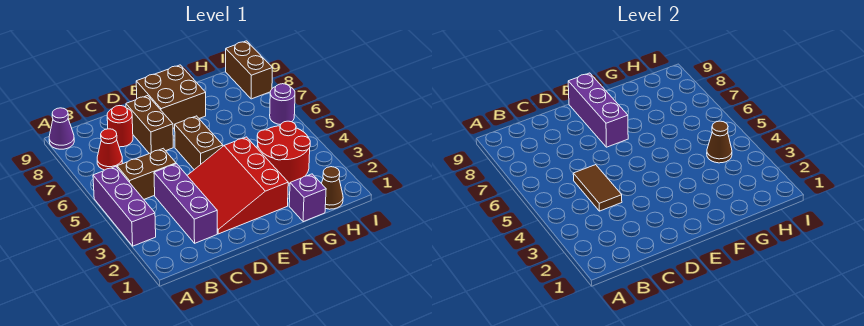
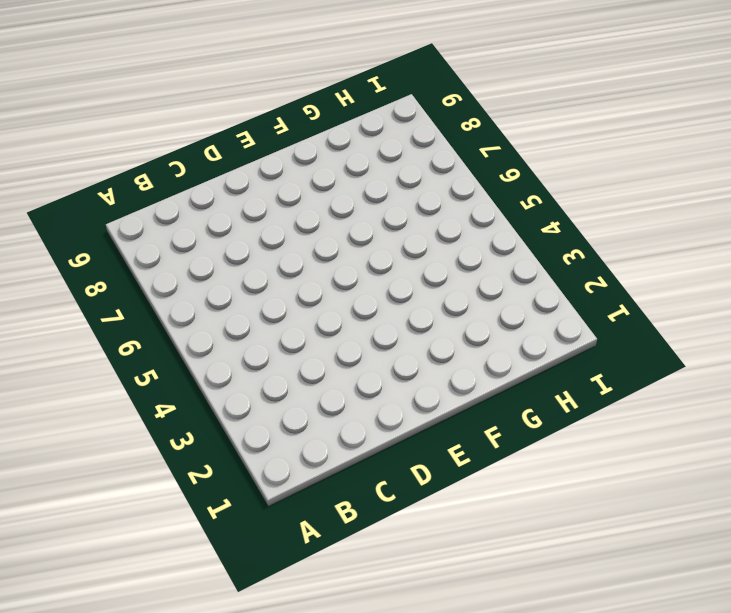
none -> purple brick A3:A5 level 1
none -> purple cone A9 level 1
none -> brown brick B5:C5 level 1

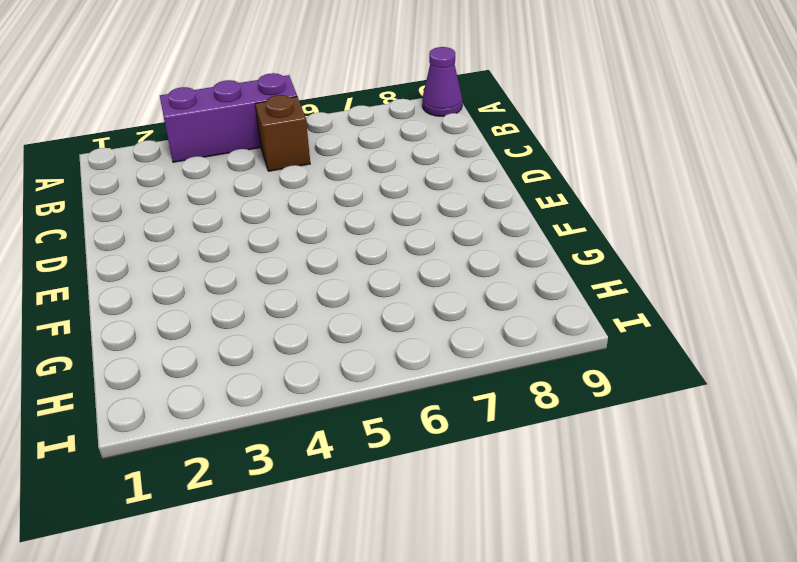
brown brick B5 level 1 -> brown brick B5:C5 level 1
none -> red cone B7 level 1
none -> purple brick C2:C4 level 1
none -> red round brick C8 level 1

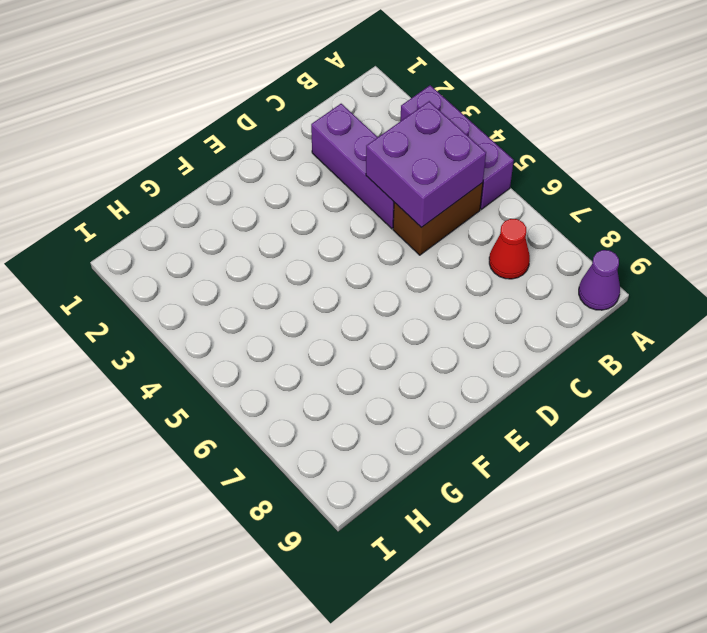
purple brick B4:C5 level 2 -> brown tile C4:C5 level 2
none -> red round brick C8 level 1
none -> red slope D2:F4 level 1 top F
none -> brown brick D7:D8 level 1

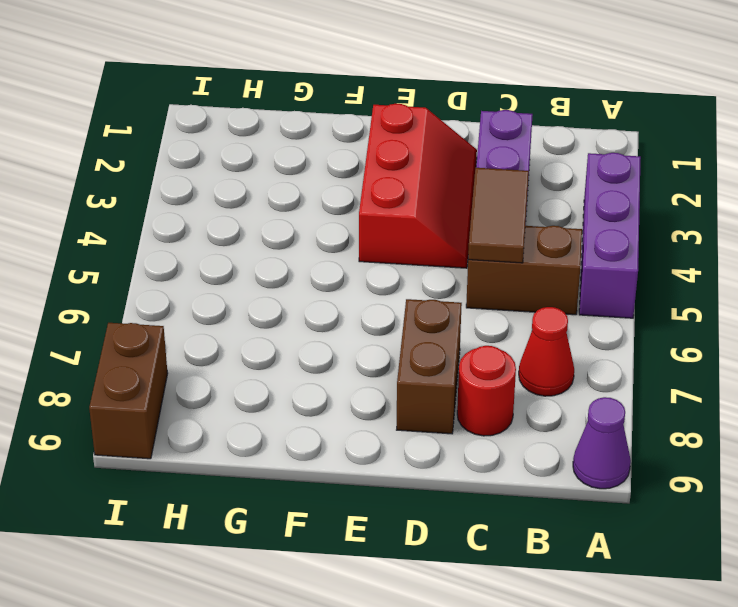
red slope D2:E4 level 1 top E -> red slope D2:F4 level 1 top F
none -> brown brick E5:E6 level 1
none -> brown brick E8:F9 level 1
none -> purple brick G1 level 1

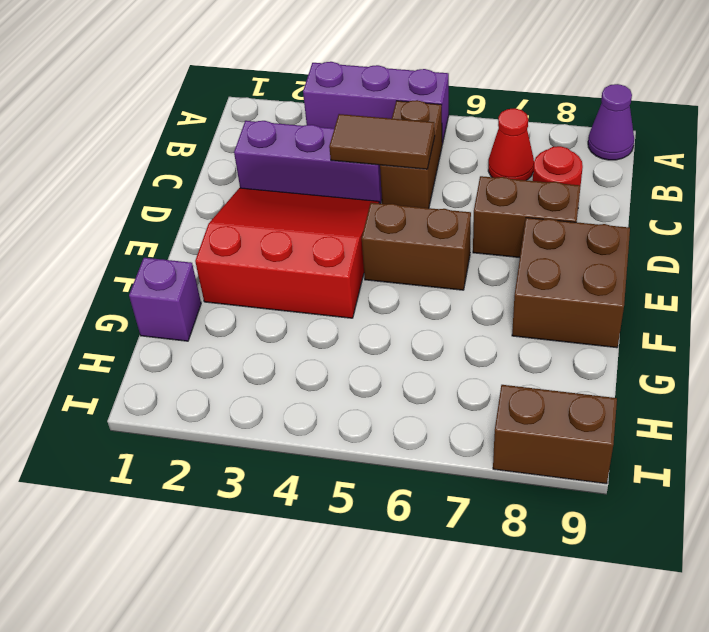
none -> red round brick G3:H4 level 1
none -> brown cone H1 level 1
none -> purple round brick I6 level 1

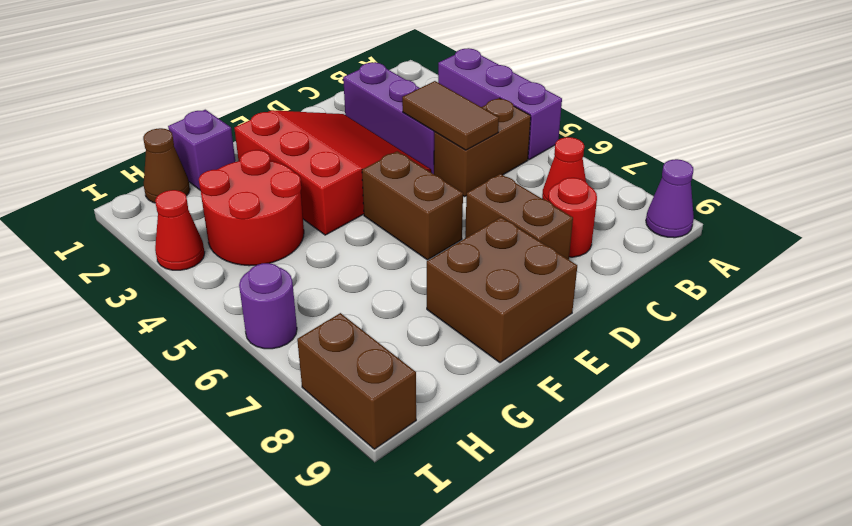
red cone I3 level 1 -> none
none -> purple brick E7:E9 level 2
none -> brown cone H4 level 2

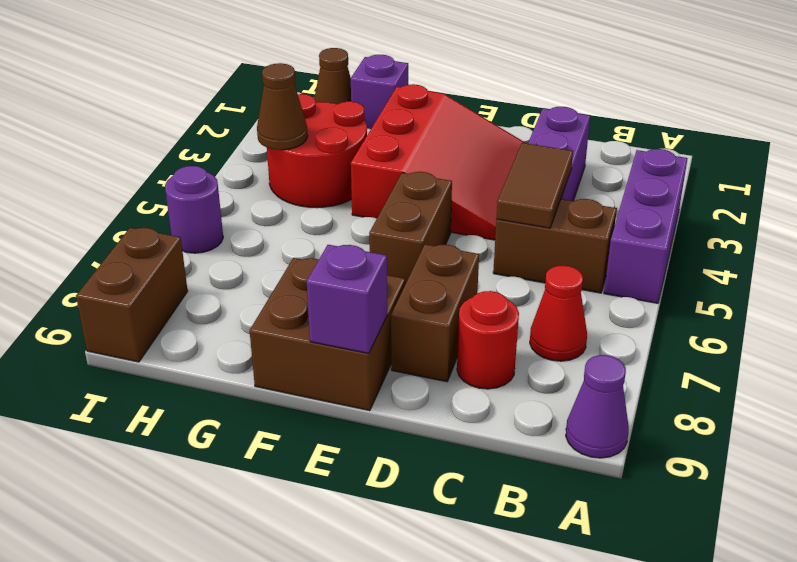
purple brick E9 level 2 -> purple brick E7:E9 level 2

